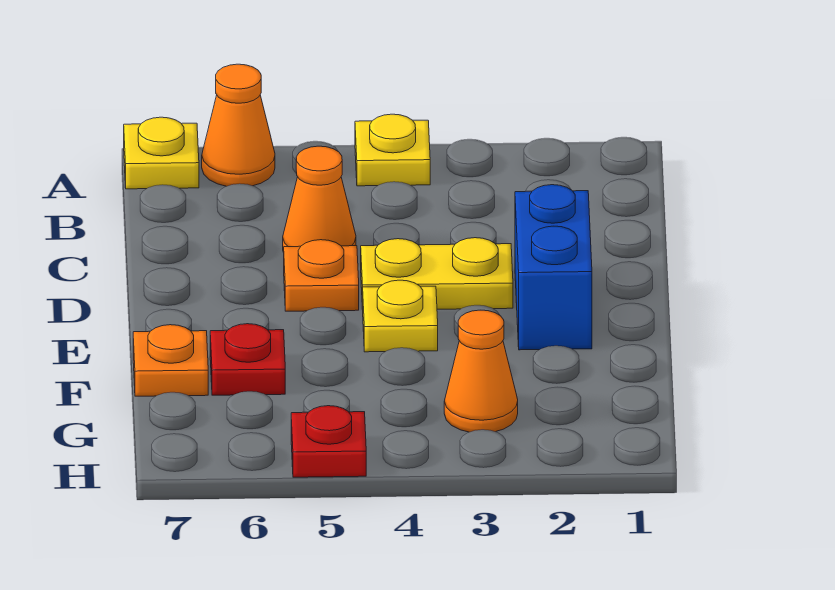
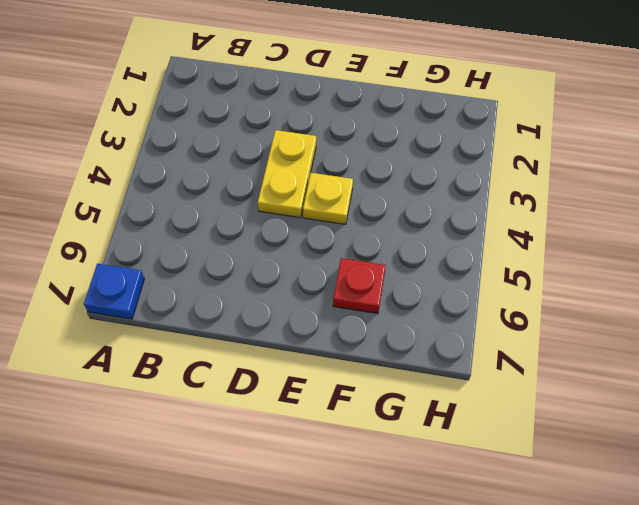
blue plate A7 level 1 -> yellow plate A7 level 1
none -> yellow plate A4 level 1
none -> orange cone A6 level 1
none -> orange cone C5 level 1

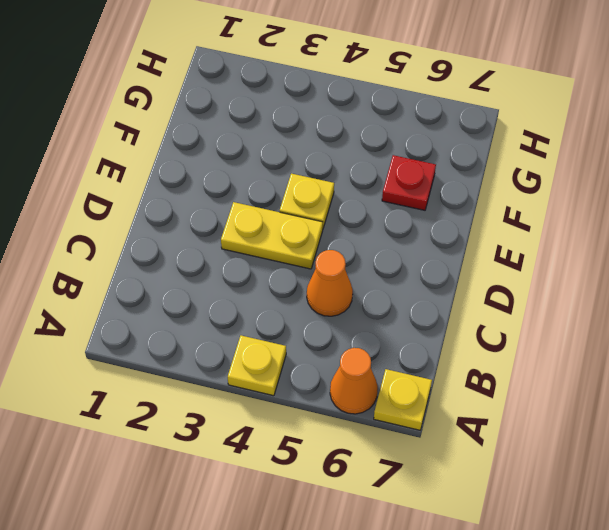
none -> blue brick D2:E2 level 1
none -> orange plate D5 level 1
none -> orange plate F7 level 1

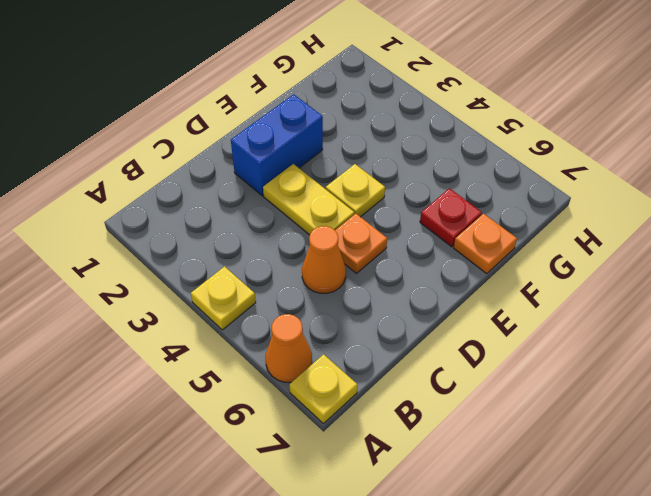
none -> orange cone G3 level 1
none -> red plate H5 level 1

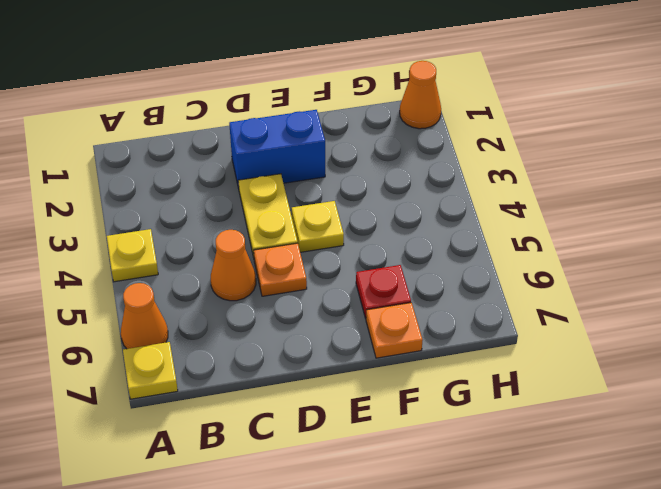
orange cone H1 level 1 -> orange cone G3 level 1
none -> red plate H5 level 1

